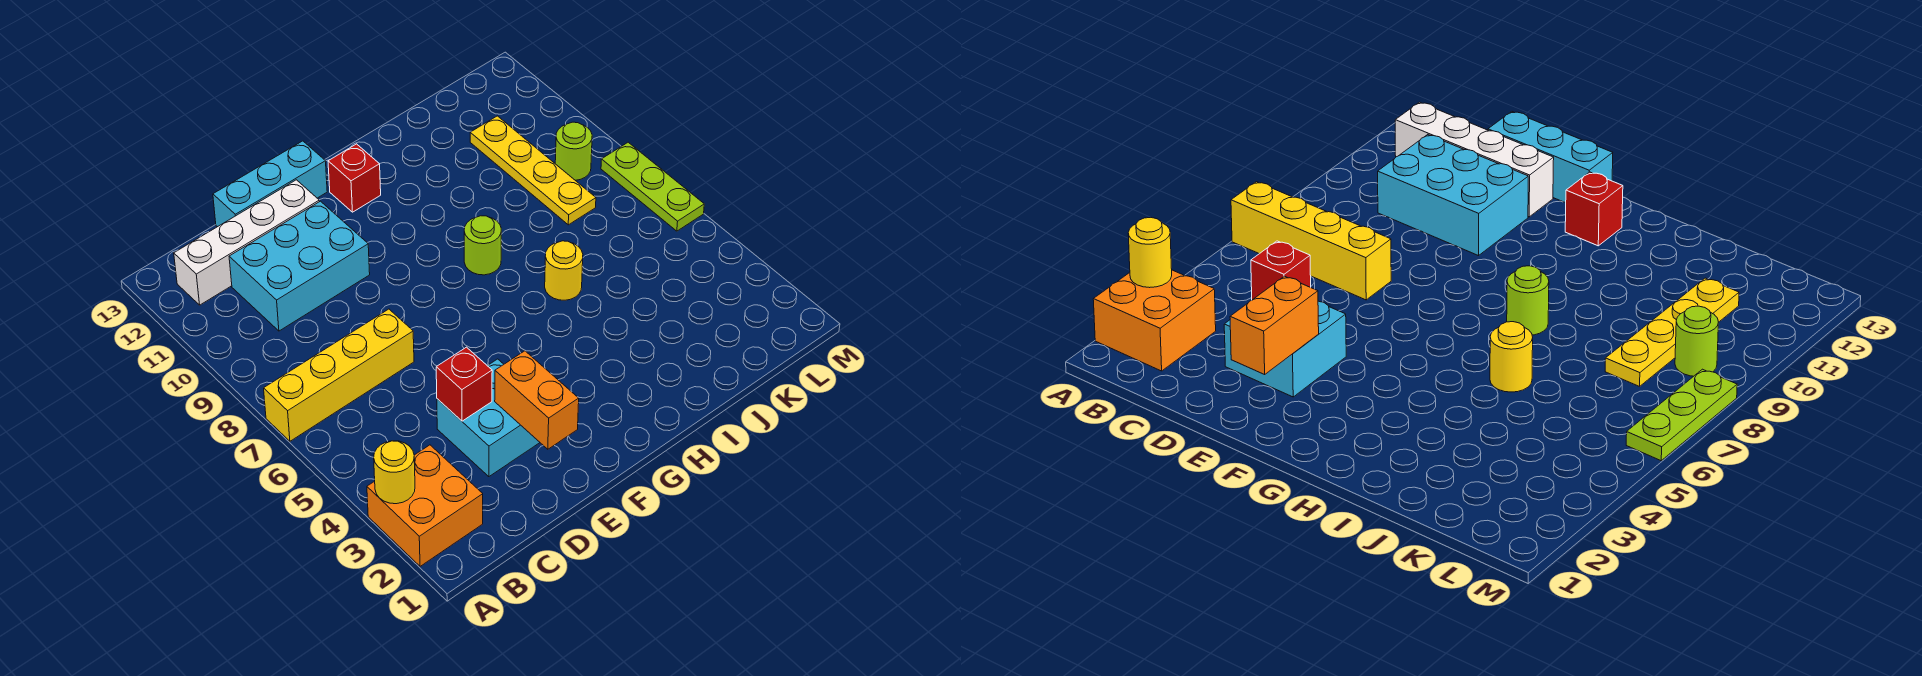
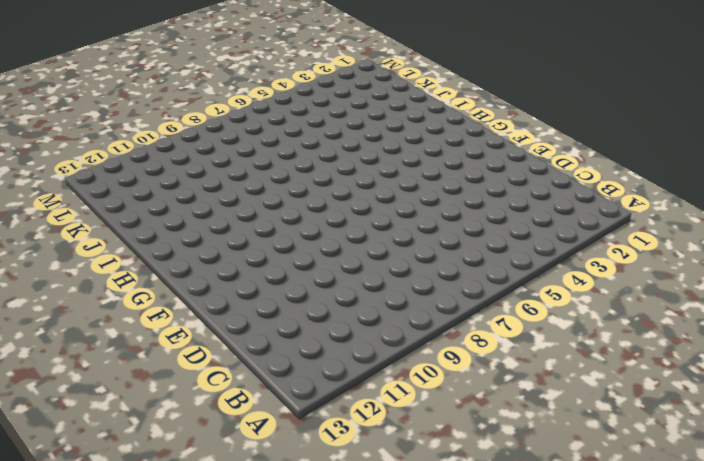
none -> orange brick A2:B3 level 1
none -> yellow brick A7:D7 level 1
none -> white brick B12:E12 level 1

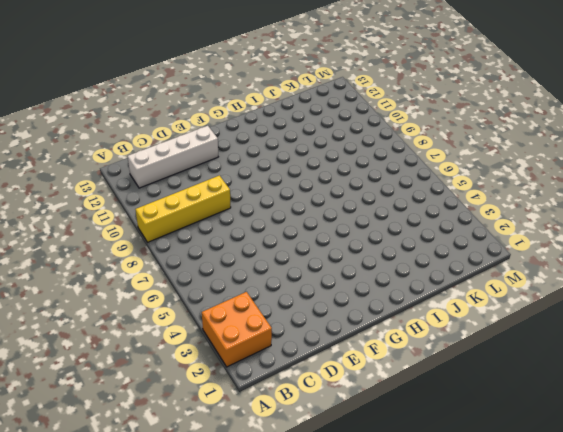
yellow brick A9:D9 level 1 -> yellow brick A7:D7 level 1
none -> cyan brick C10:E11 level 1
none -> cyan brick D3:E4 level 1
none -> cyan brick D13:F13 level 1

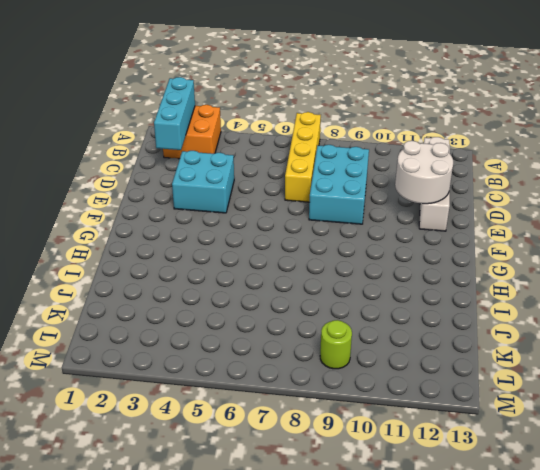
cyan brick A2:C2 level 2 -> cyan brick D13:F13 level 1
cyan brick C8:E9 level 1 -> cyan brick C10:E11 level 1
white round brick D11:E12 level 2 -> none
none -> red brick G12 level 1
none -> lime round brick H8 level 1
none -> yellow round brick I6 level 1

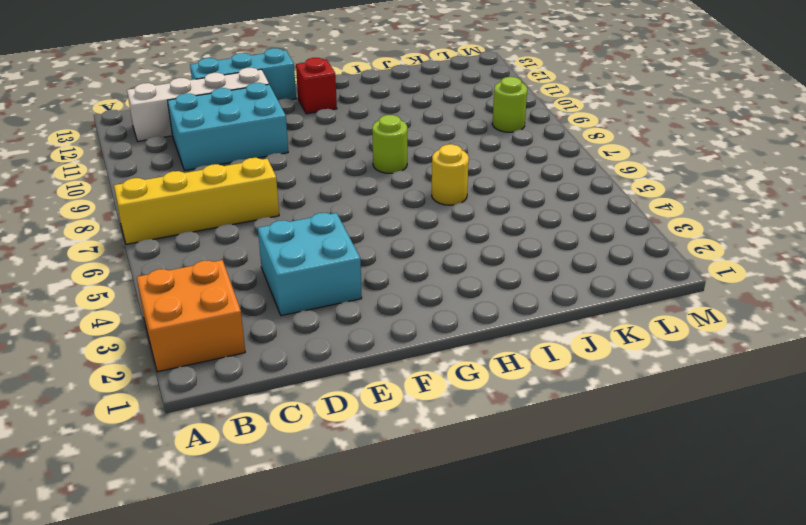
none -> yellow plate K8:K11 level 1
none -> lime plate M6:M8 level 1
none -> yellow round brick A3 level 2

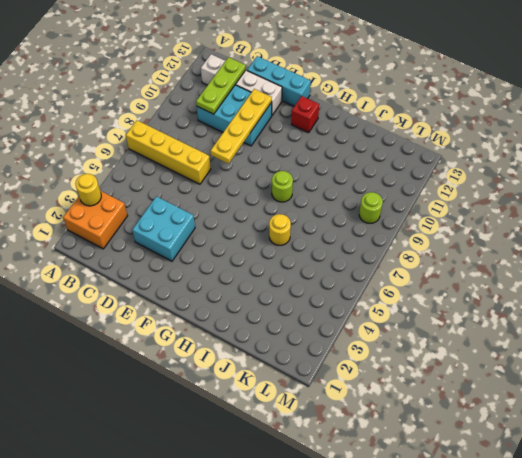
lime plate C10:C12 level 2 -> lime plate M6:M8 level 1
yellow plate E8:E11 level 2 -> yellow plate K8:K11 level 1
none -> red brick D4 level 2
none -> orange brick E2:E3 level 2

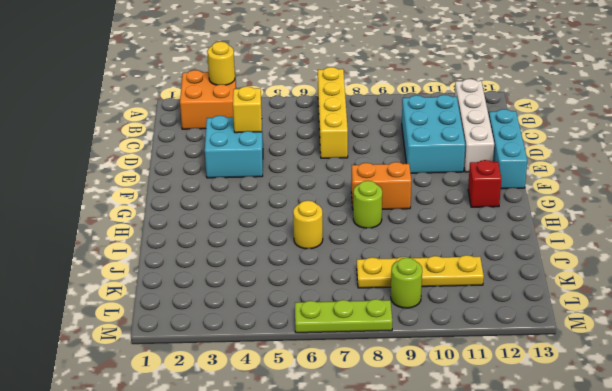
yellow brick D4 level 2 -> red brick D4 level 2
orange brick G8:G9 level 1 -> orange brick E2:E3 level 2

